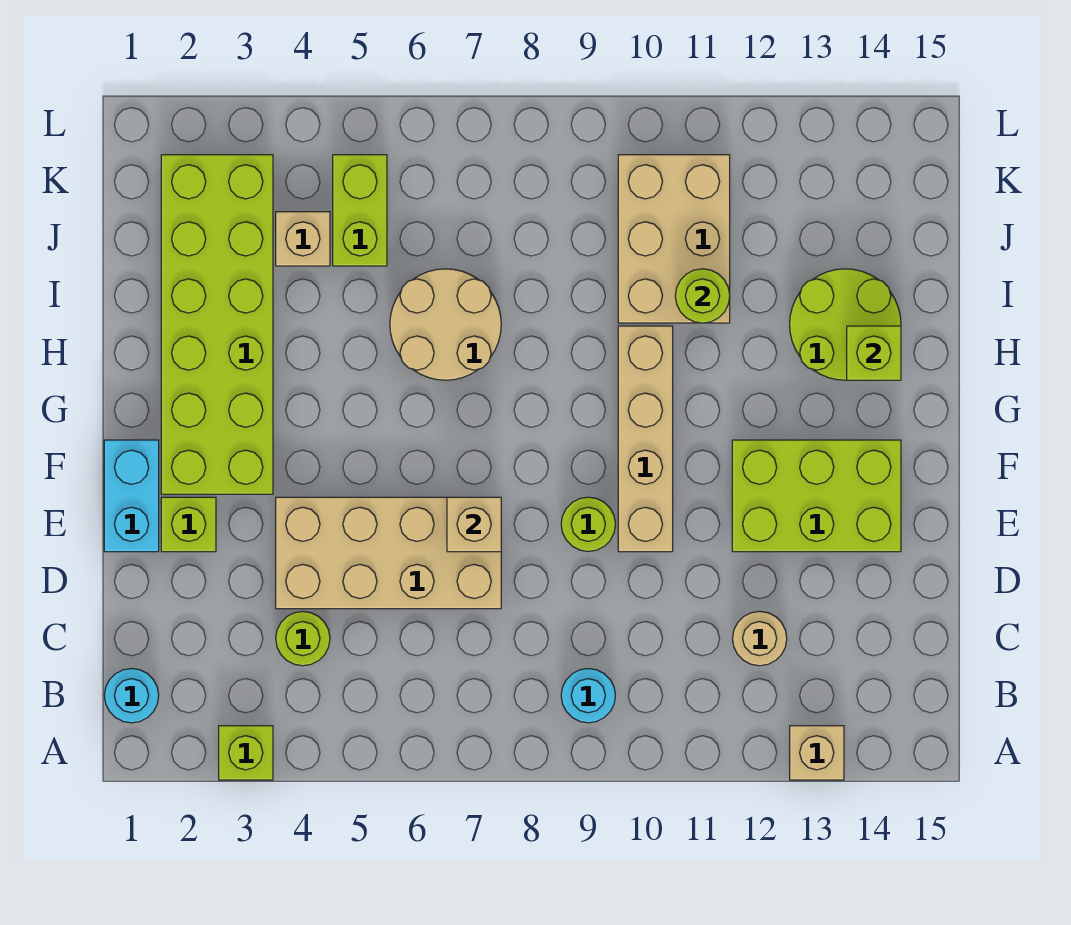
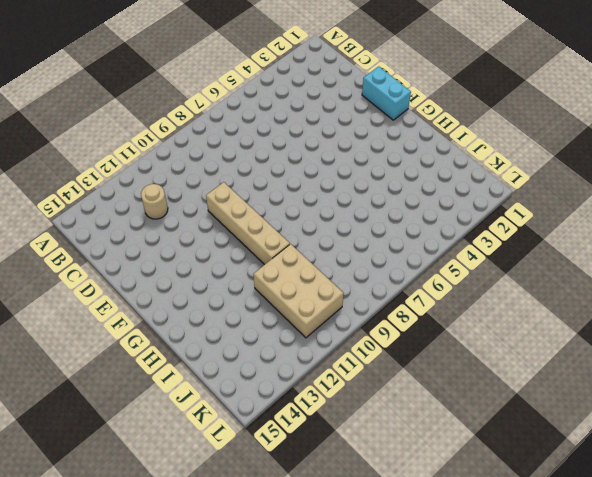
none -> lime brick A3 level 1
none -> tan brick A13 level 1
none -> cyan round brick B1 level 1

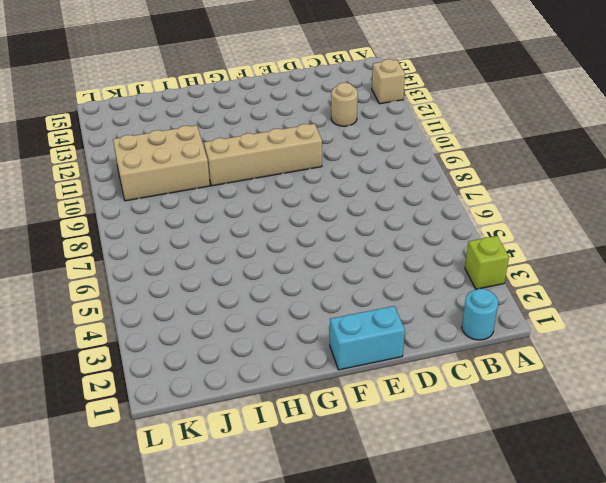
none -> cyan round brick B9 level 1
none -> lime round brick C4 level 1
none -> tan brick D4:E7 level 1

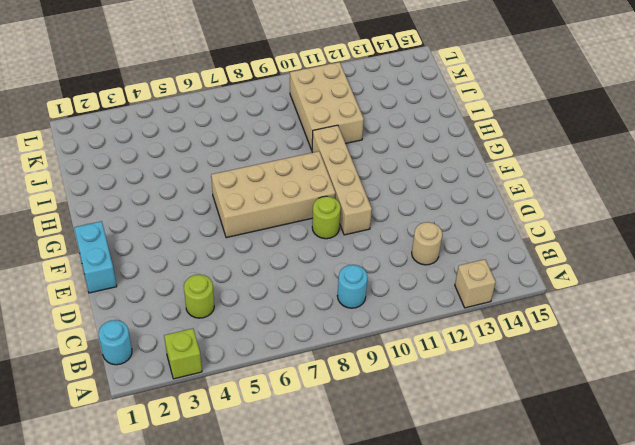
tan brick F6:G9 level 1 -> tan brick D4:E7 level 1
none -> lime brick E2 level 1
none -> lime brick E12:F14 level 1
none -> lime brick F2:K3 level 1

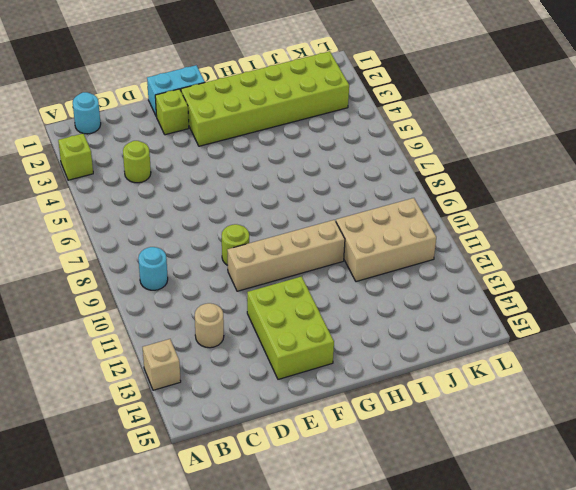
none -> tan brick D4:E7 level 1
none -> tan round brick H6:I7 level 1
none -> lime round brick H13:I14 level 1

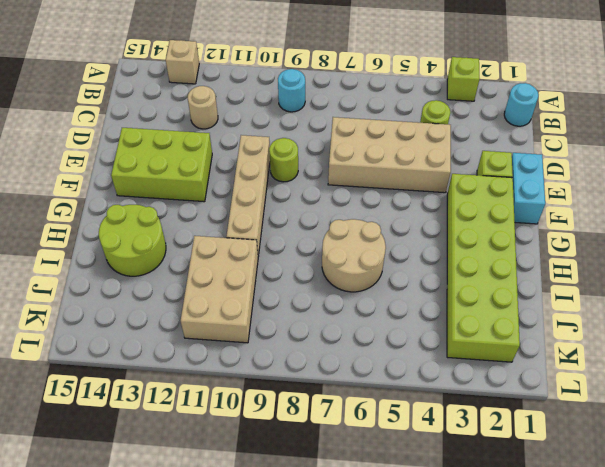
none -> tan brick J4 level 1
none -> lime brick J5:K5 level 1
none -> tan brick E7 level 2

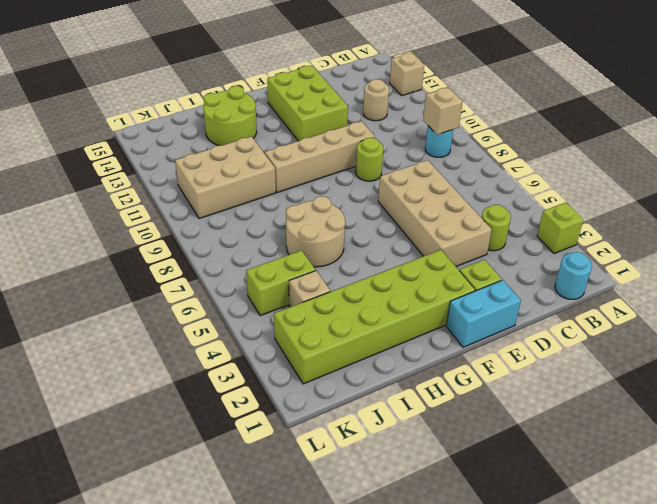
tan brick B9 level 2 -> tan brick E7 level 2
none -> lime brick H14 level 2
none -> lime round brick I11 level 2

